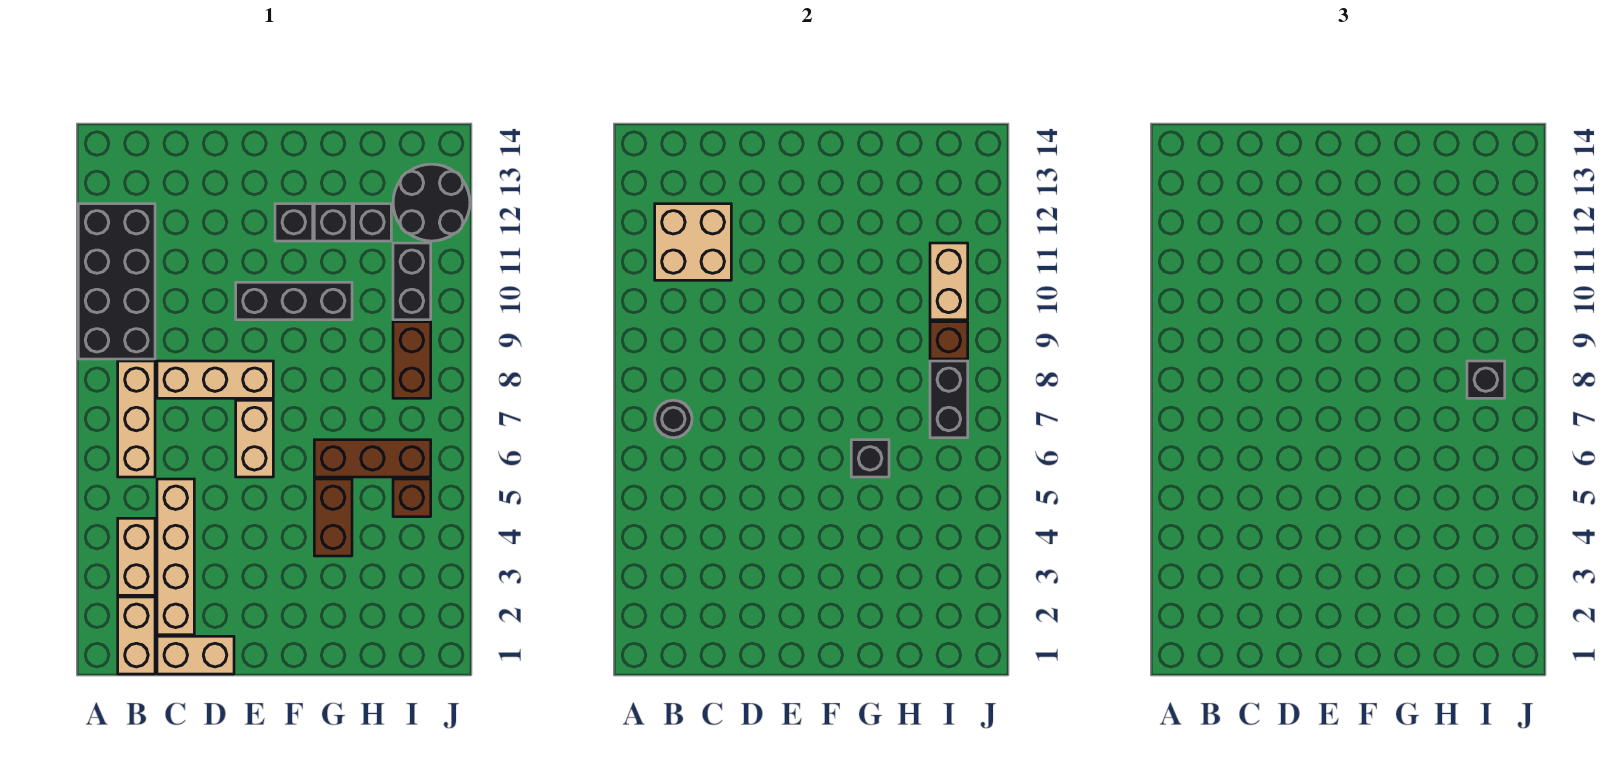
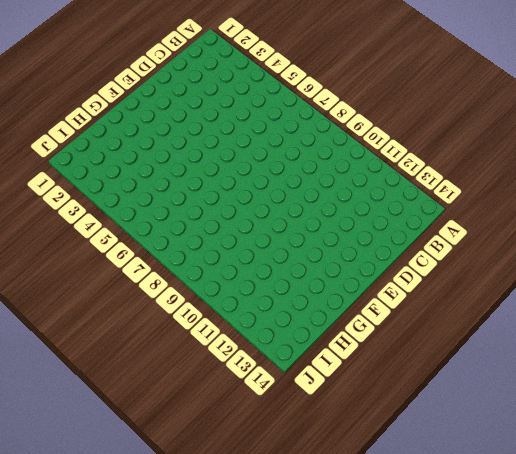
none -> black brick A9:B12 level 1
none -> tan brick B1:B2 level 1
none -> tan brick B3:B4 level 1

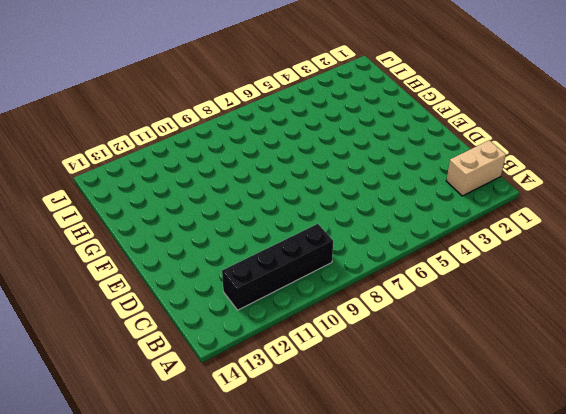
black brick B9:B12 level 1 -> black brick A9:B12 level 1
none -> tan brick B3:B4 level 1
none -> tan brick B6:B8 level 1
none -> tan brick C1:D1 level 1

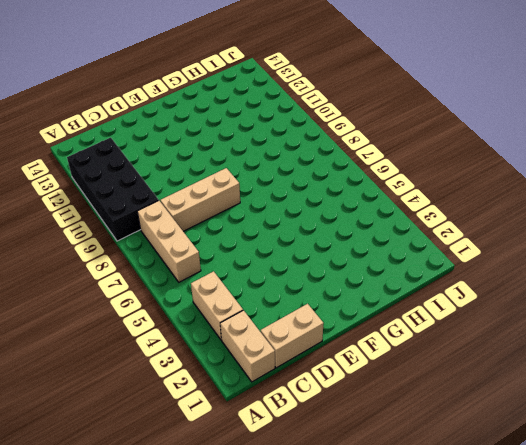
none -> tan brick C2:C5 level 1
none -> tan brick E6:E7 level 1
none -> black brick E10:G10 level 1

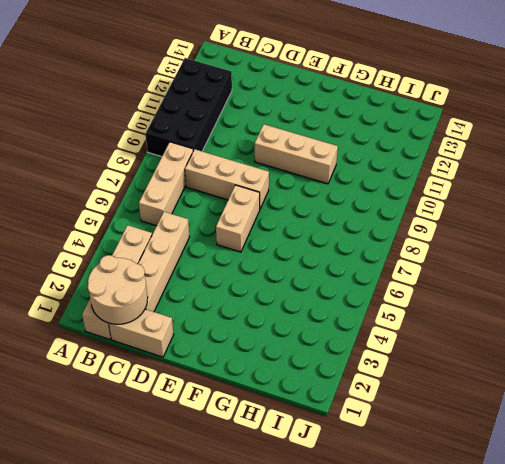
tan round brick B1:C2 level 2 -> none
tan brick E10:G10 level 1 -> black brick E10:G10 level 1
none -> black brick F12 level 1
none -> brown brick G4:G5 level 1
none -> brown brick G6:I6 level 1

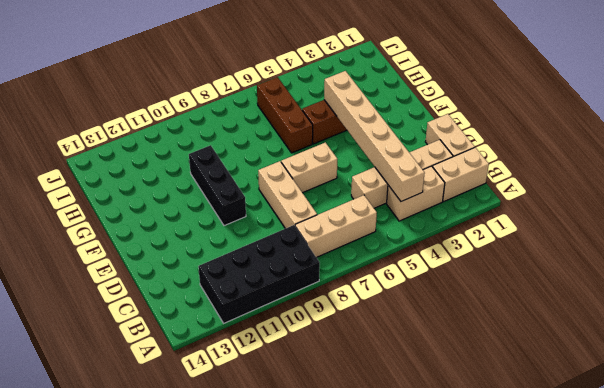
tan brick B4:G4 level 2 -> none
none -> black brick F12 level 1
none -> black brick G12 level 1
none -> black brick H12 level 1

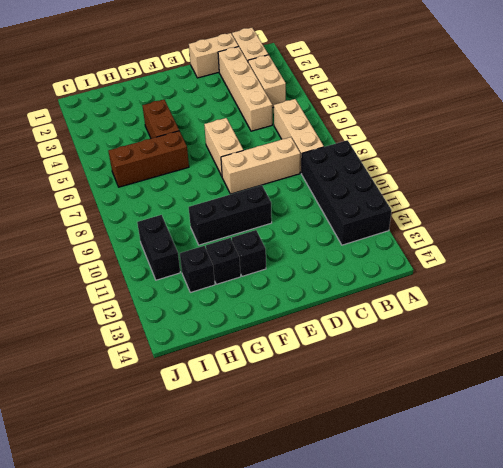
none -> brown brick I5 level 1
none -> brown brick I8:I9 level 1
none -> black round brick I12:J13 level 1

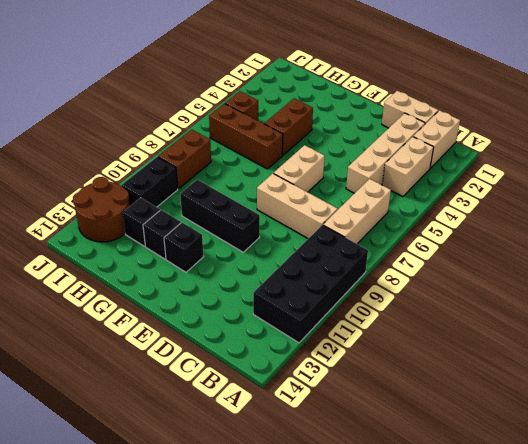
brown round brick I12:J13 level 1 -> black round brick I12:J13 level 1
none -> black round brick B7 level 2
none -> tan brick B11:C12 level 2
none -> black brick G6 level 2

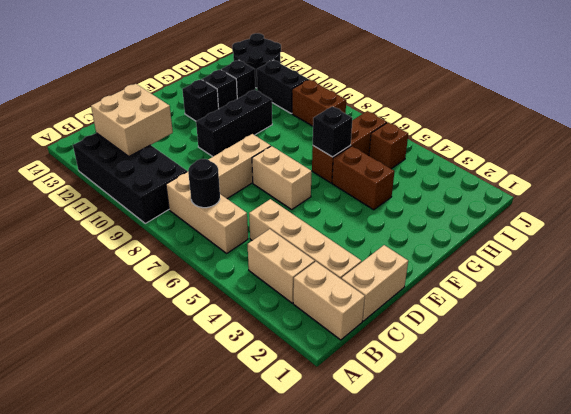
none -> black brick I7:I8 level 2
none -> brown brick I9 level 2
none -> tan brick I10:I11 level 2

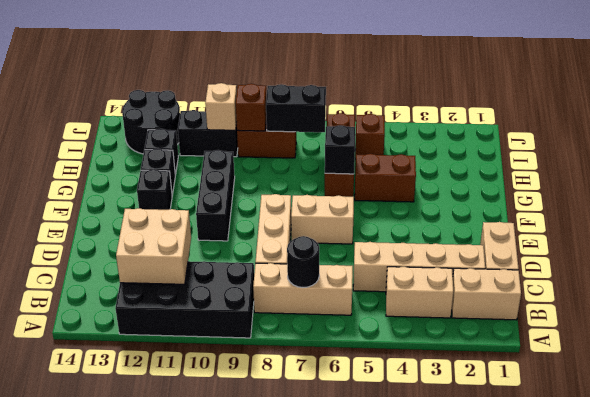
tan brick I10 level 2 -> tan brick I10:I11 level 2
none -> black brick I8 level 3

